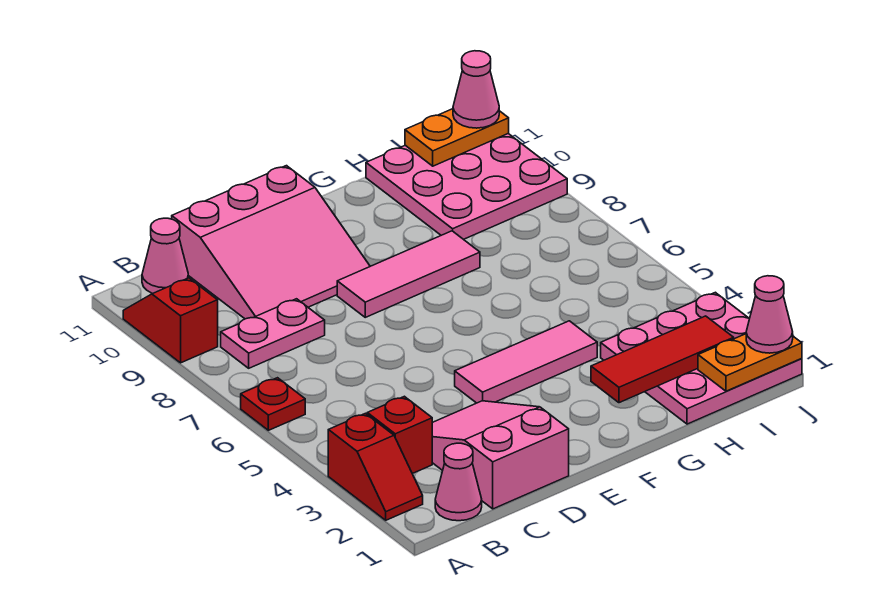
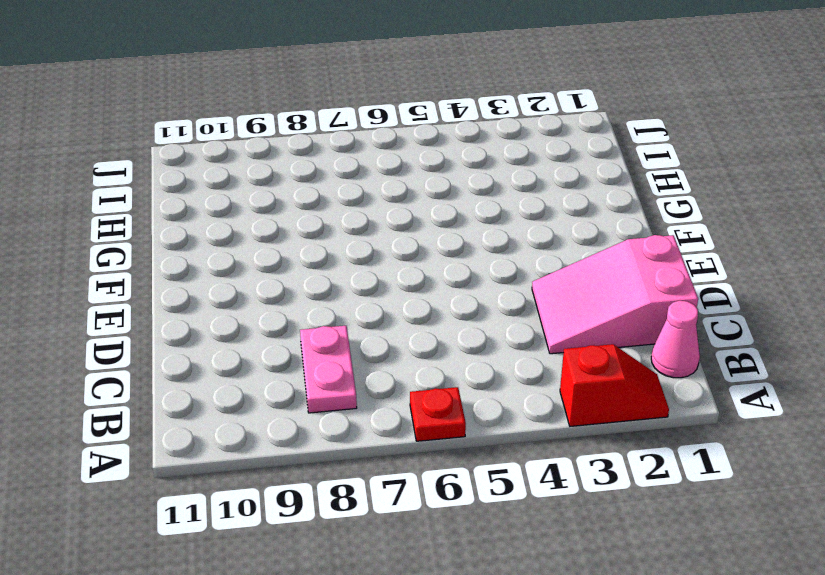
none -> red slope A9:A10 level 1 top 9
none -> red brick B3 level 1
none -> pink cone B11 level 1

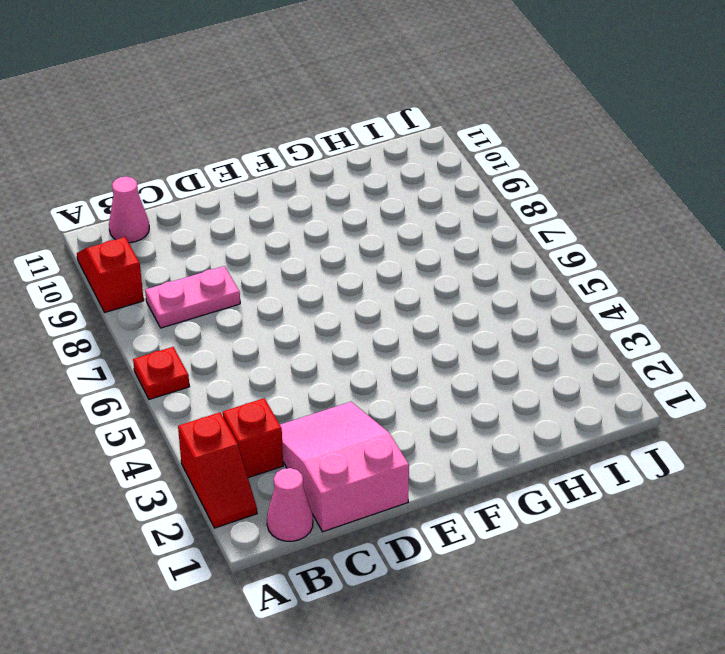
none -> pink slope C9:E11 level 1 top 11
none -> pink tile E4:G4 level 1
none -> pink tile E8:G8 level 1

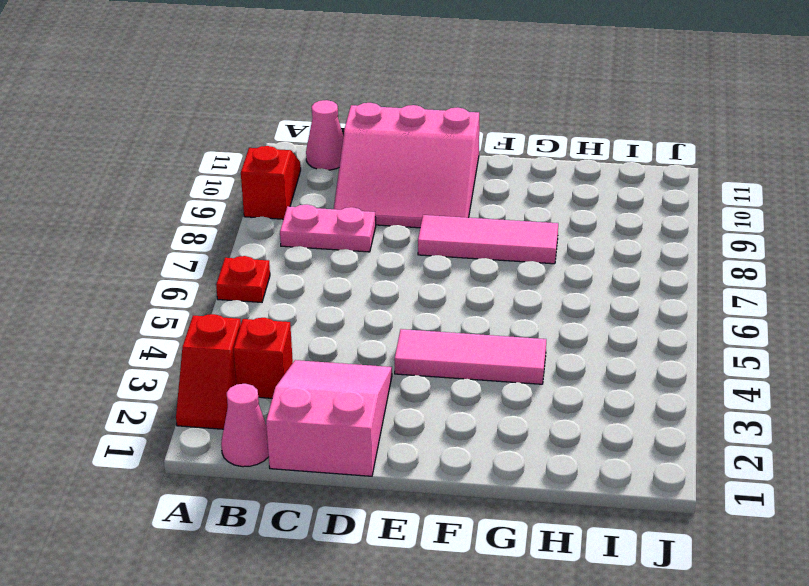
none -> pink plate H1:J3 level 1
none -> pink plate H9:J11 level 1
none -> red tile G2:I2 level 2

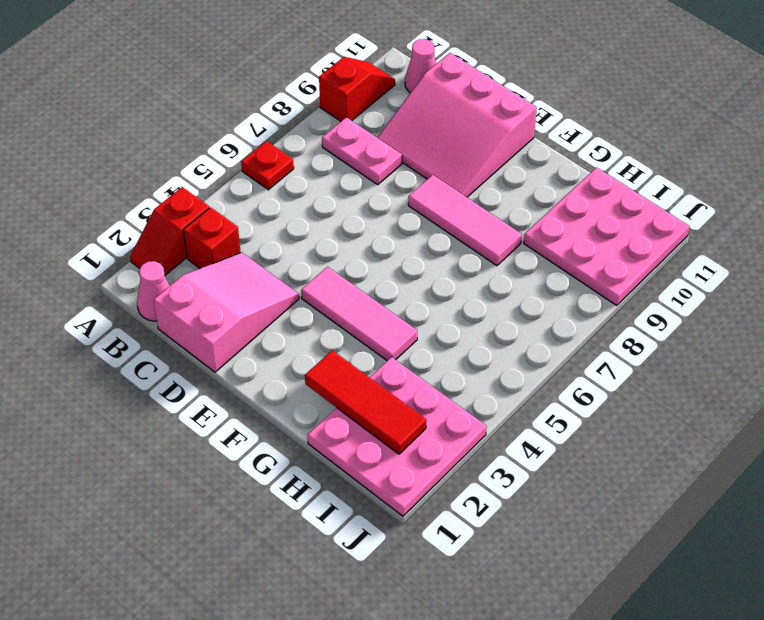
none -> orange plate I1:J1 level 2
none -> orange plate I11:J11 level 2
none -> pink cone J1 level 3

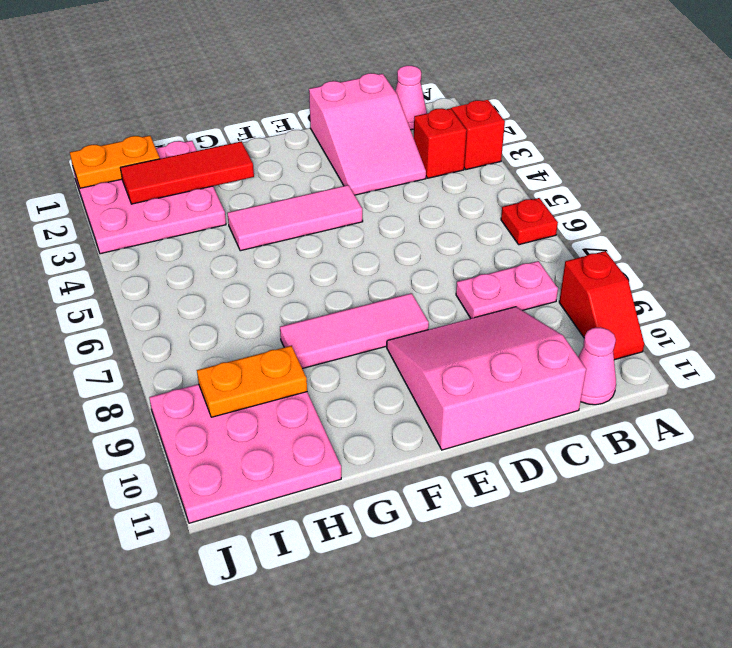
orange plate H9:I9 level 2 -> orange plate I11:J11 level 2
none -> pink cone J1 level 3
none -> pink cone J11 level 3

